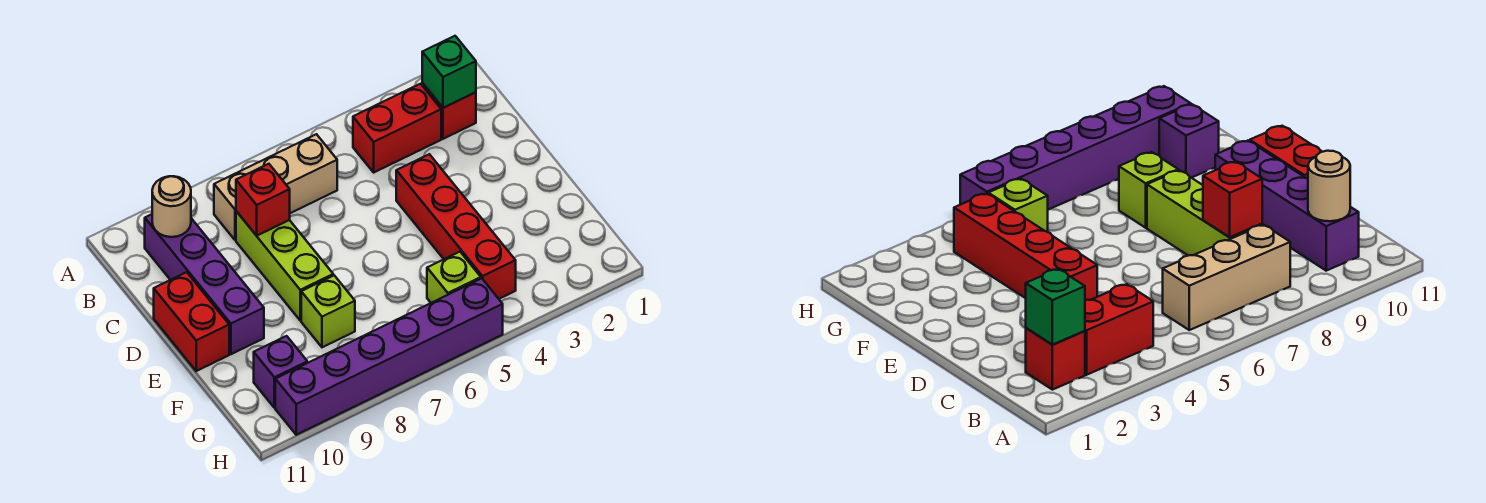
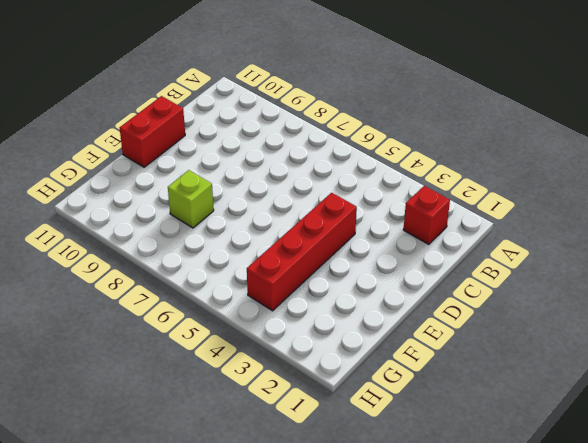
none -> red brick B3:B4 level 1
none -> tan brick B6:B8 level 1
none -> purple brick B10:E10 level 1

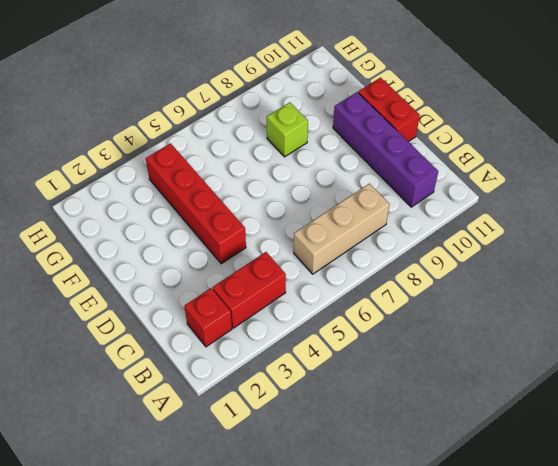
none -> lime brick C8:E8 level 1
none -> lime brick G5 level 1
none -> purple brick G10 level 1

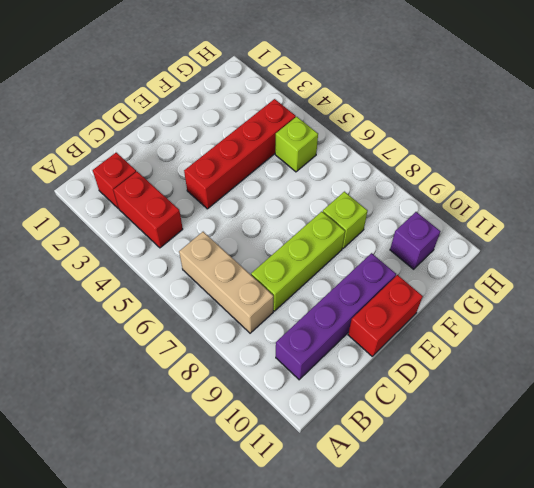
none -> purple brick H5:H10 level 1
none -> green brick B2 level 2
none -> tan round brick B10 level 2

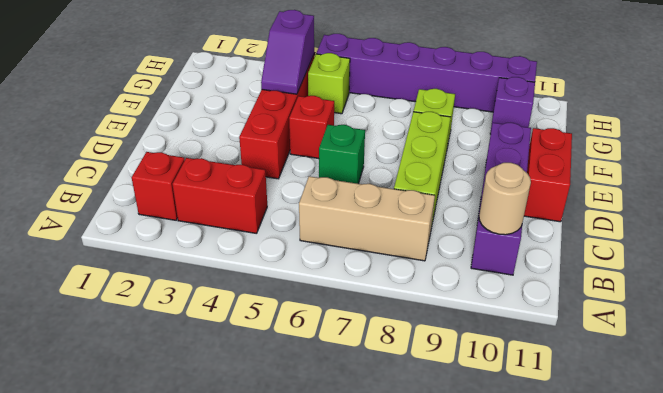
green brick D6 level 1 -> green brick B2 level 2
red brick E5 level 1 -> red brick C8 level 2
purple slope F4:G4 level 2 top G -> none

